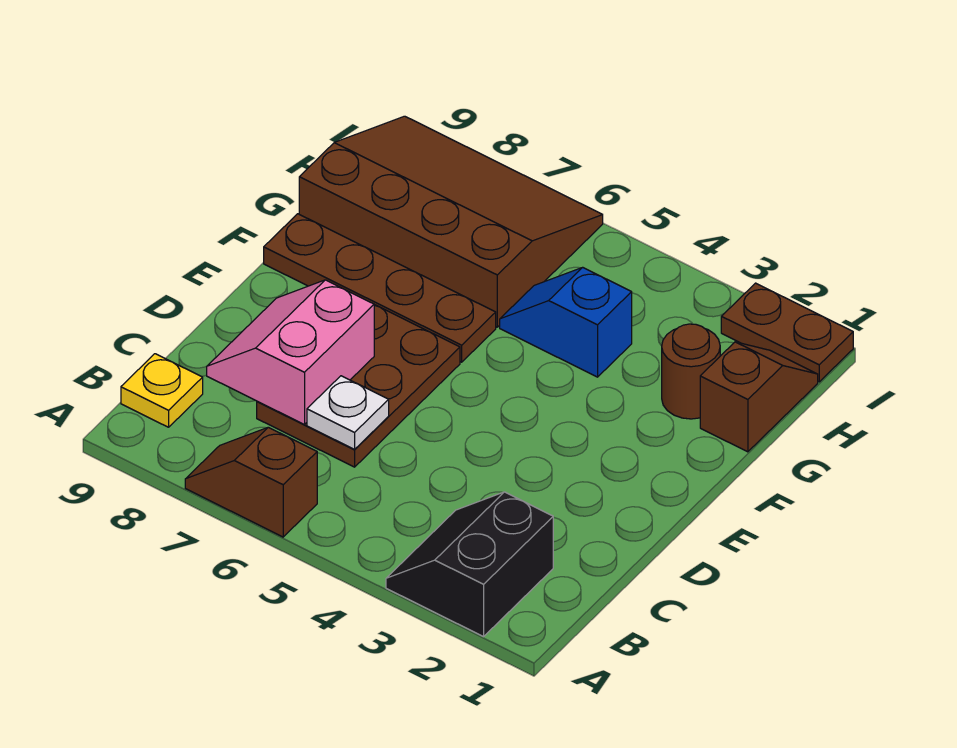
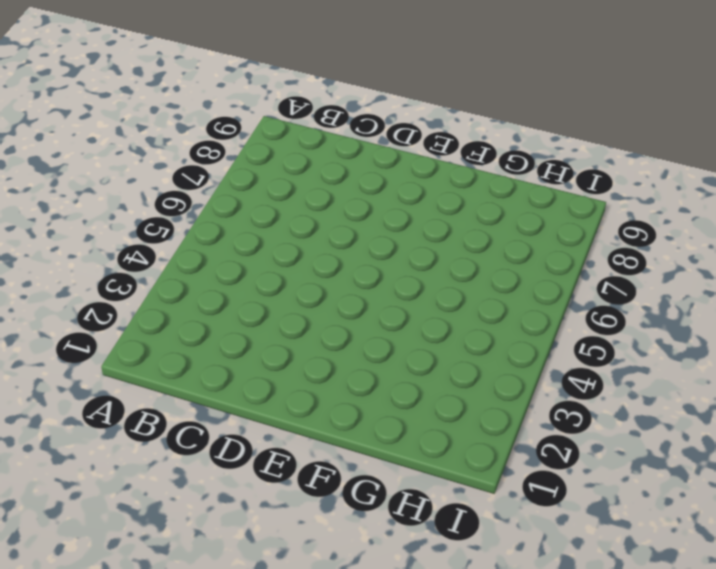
none -> black slope A2:B3 level 1 top 2
none -> brown slope A6:A7 level 1 top 6
none -> yellow plate B9 level 1

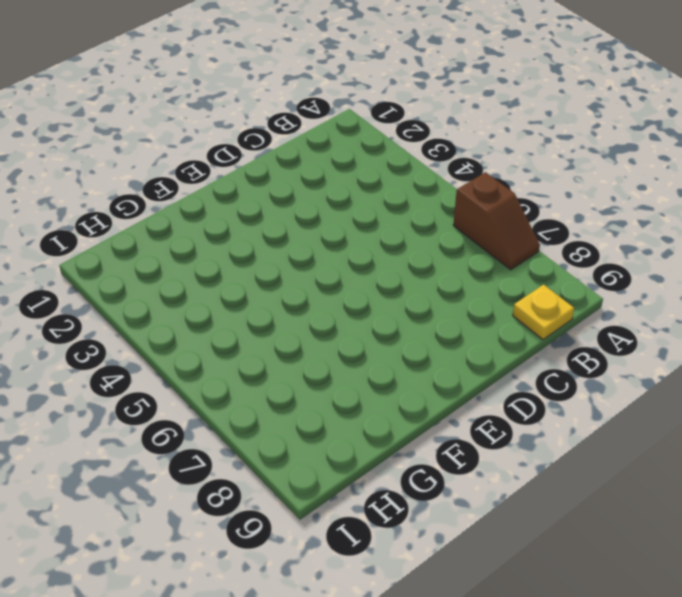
none -> black slope A2:B3 level 1 top 2
none -> brown plate C6:E7 level 1
none -> brown plate F6:F9 level 1

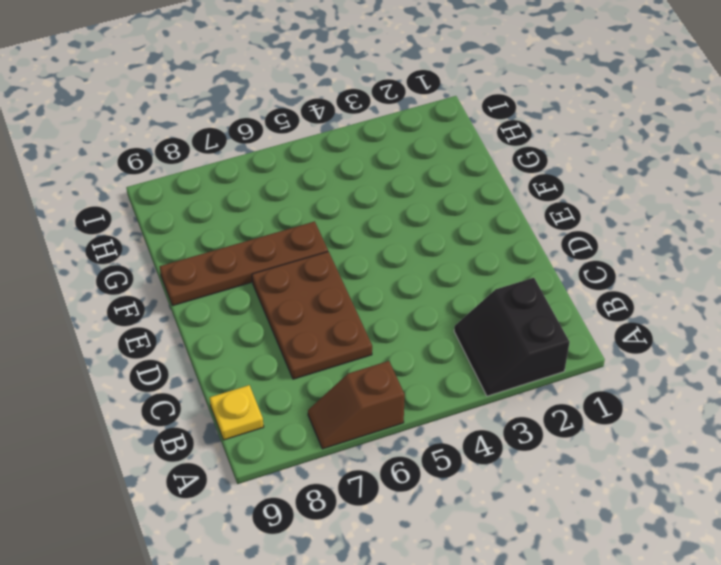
none -> brown slope G1:H1 level 1 top G
none -> brown round brick G2 level 1
none -> blue slope G4:G5 level 1 top 4

